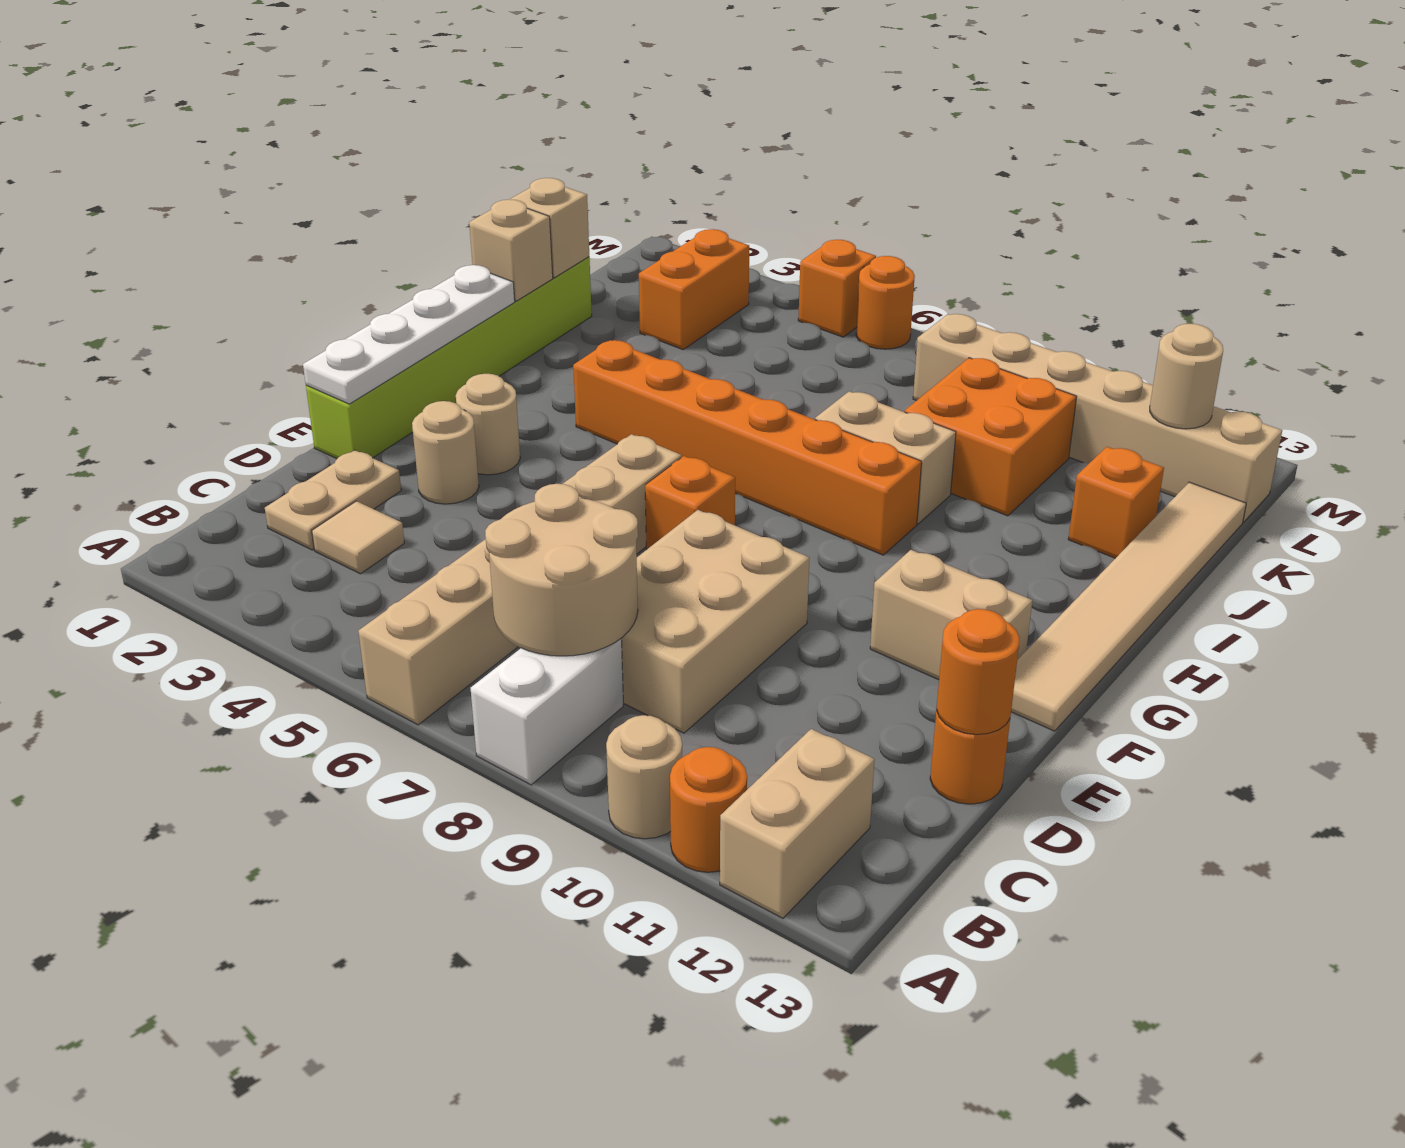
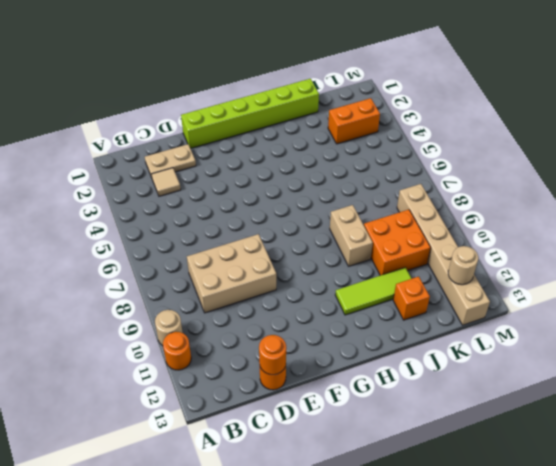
lime tile H11:J11 level 1 -> none
none -> tan brick A6:F6 level 1
none -> white brick A8:B8 level 1
none -> tan brick A12:B12 level 1

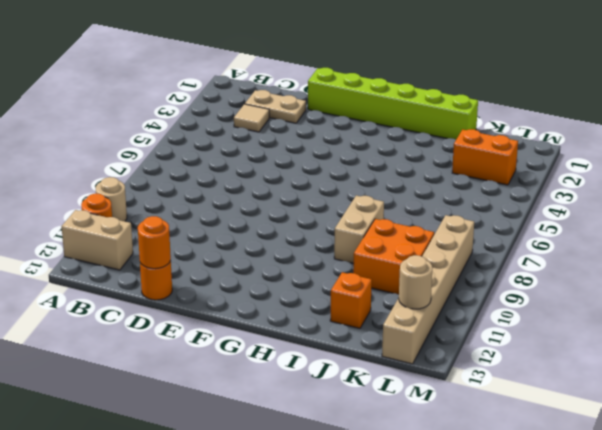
none -> tan brick A6:F6 level 1
none -> white brick A8:B8 level 1
none -> tan brick C8:E9 level 1

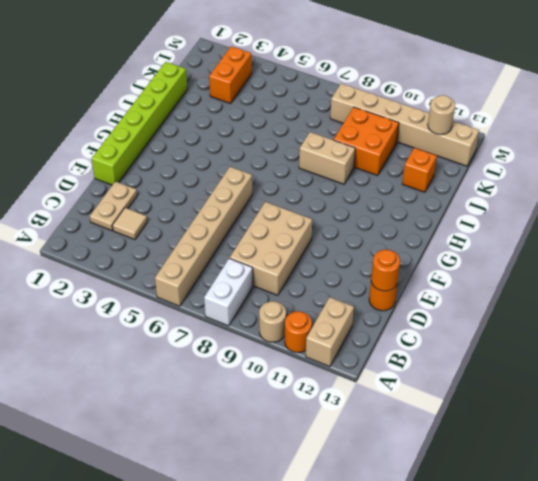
none -> tan round brick E3 level 1
none -> tan round brick F3 level 1
none -> orange brick F7 level 1

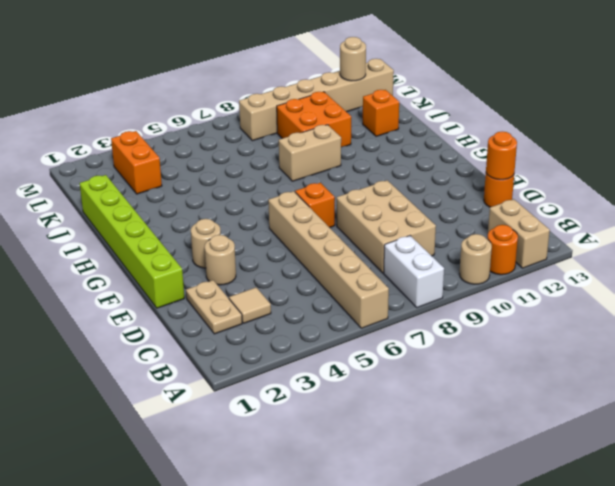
none -> tan brick F11:F12 level 1
none -> tan tile F13:K13 level 1
none -> orange brick H4:H9 level 1

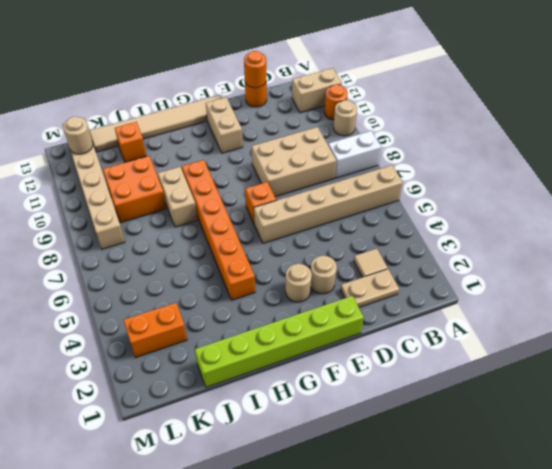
none -> orange brick M5 level 1
none -> orange round brick M6 level 1
none -> tan round brick B7:C8 level 2

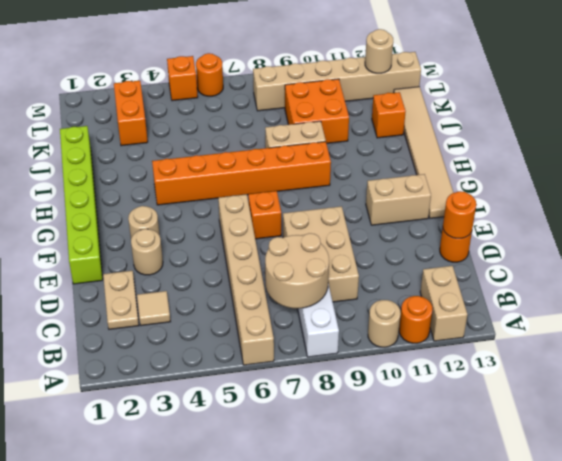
none -> white plate E1:H1 level 2
none -> tan brick I1 level 2
none -> tan brick J1 level 2

